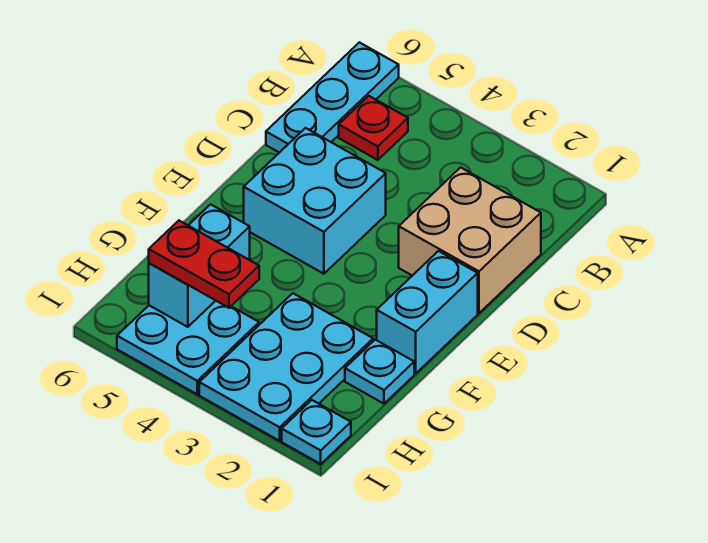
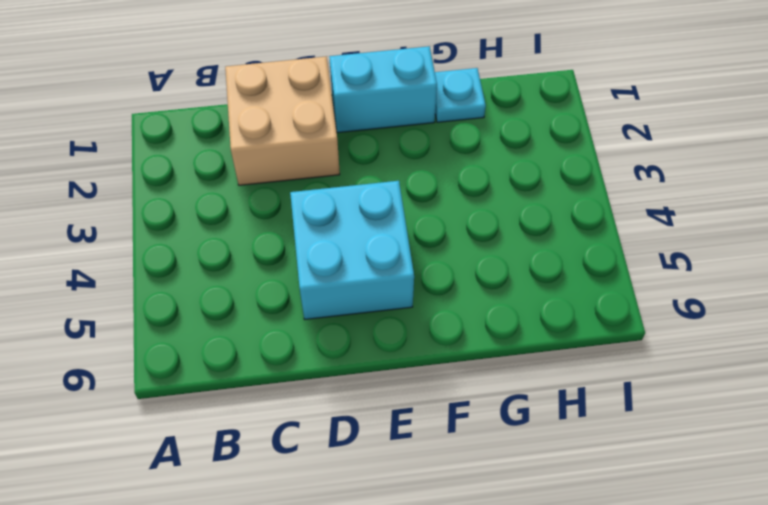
none -> cyan plate A6:C6 level 1
none -> red plate B5 level 1

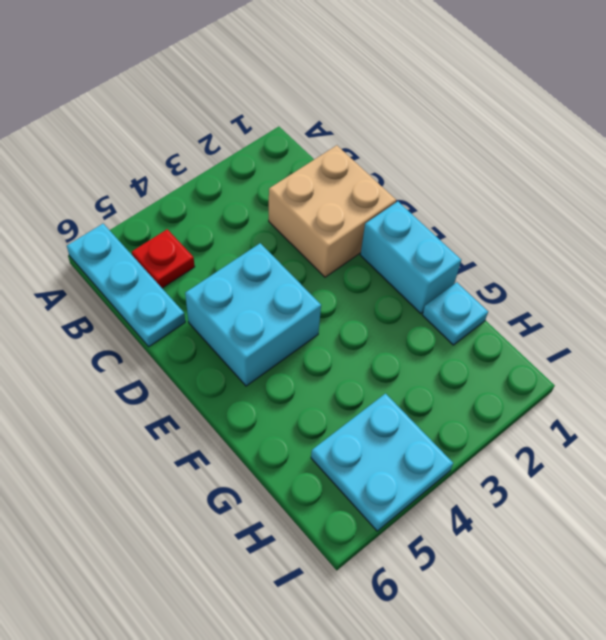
none -> cyan plate G2:I3 level 1
none -> cyan plate I1 level 1

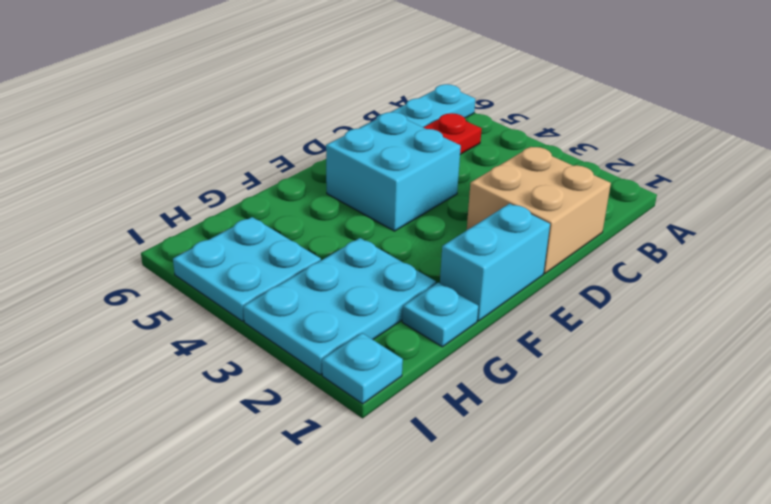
none -> cyan brick G5:H5 level 2
none -> red plate H4:H5 level 3

